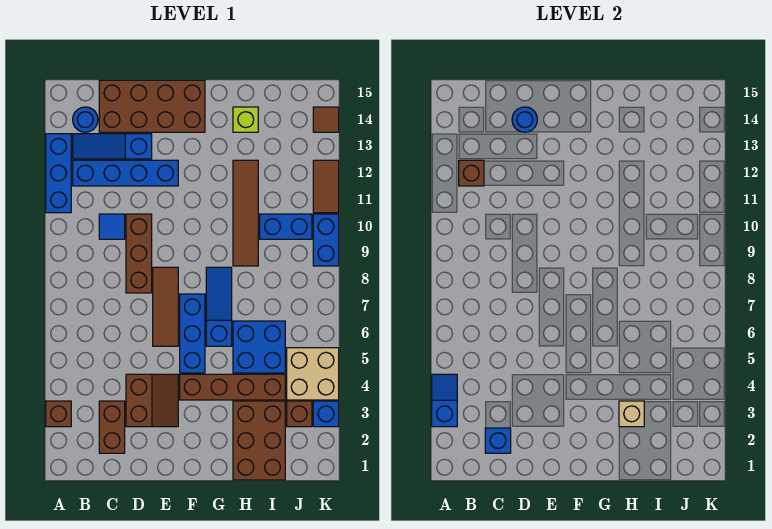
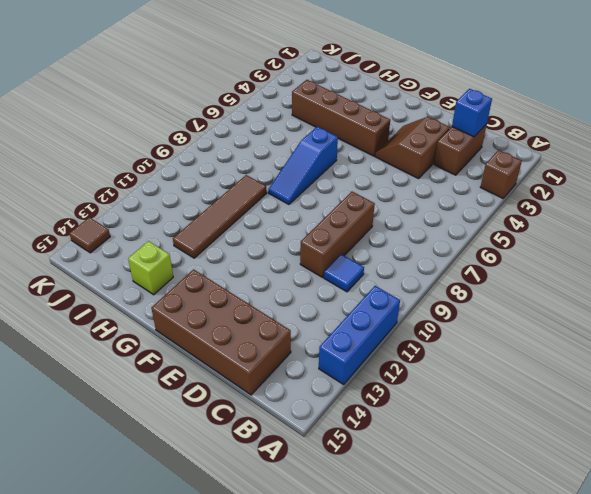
none -> blue brick B12:E12 level 1
none -> blue slope B13:D13 level 1 top D
none -> blue round brick B14 level 1
none -> brown tile E6:E8 level 1

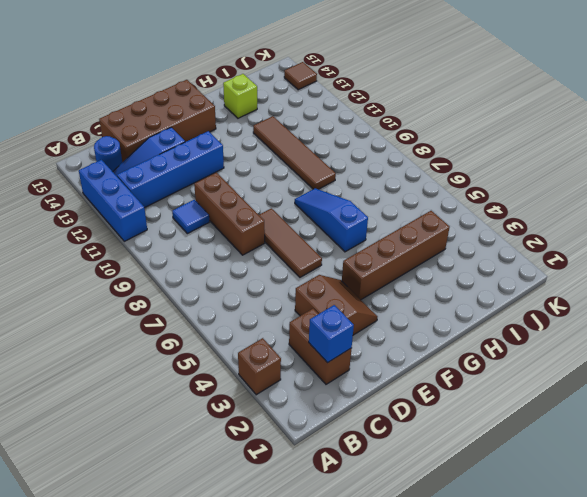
none -> blue brick F5:F7 level 1
none -> brown brick H1:I3 level 1
none -> blue brick H5:I6 level 1
none -> blue brick I10:J10 level 1

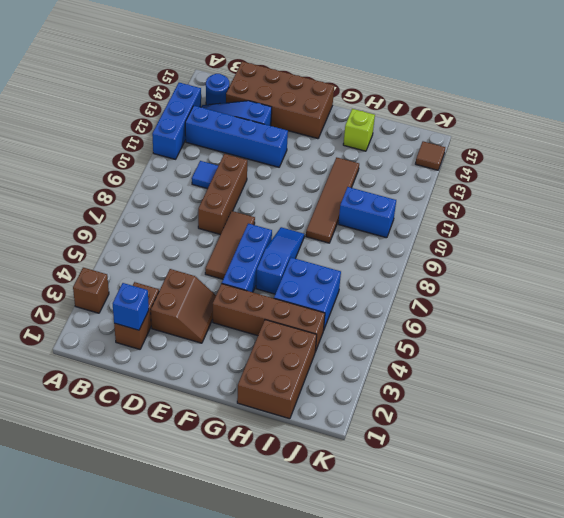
none -> brown brick J3 level 1
none -> tan brick J4:K5 level 1
none -> blue brick K3 level 1
none -> blue brick K9:K10 level 1

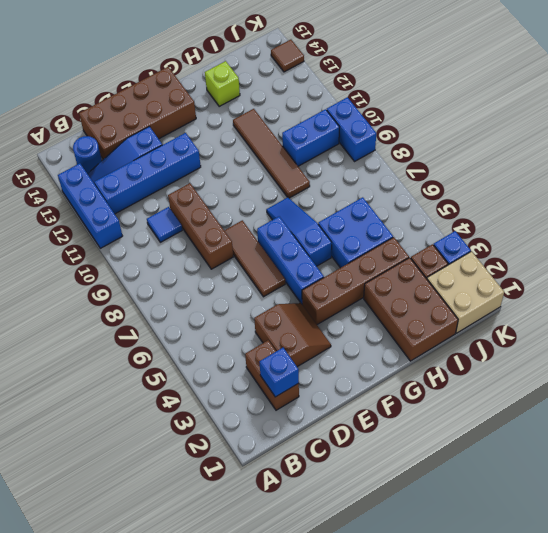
tan brick J1:K2 level 1 -> tan brick J4:K5 level 1
none -> brown brick A3 level 1
none -> brown tile K11:K12 level 1
none -> blue slope A3:A4 level 2 top 3
none -> brown brick B12 level 2

